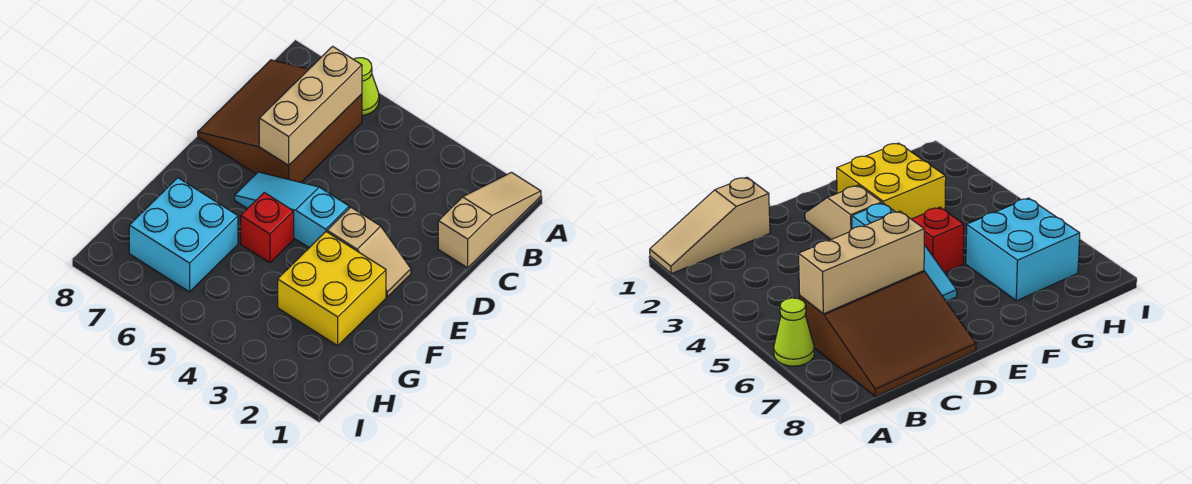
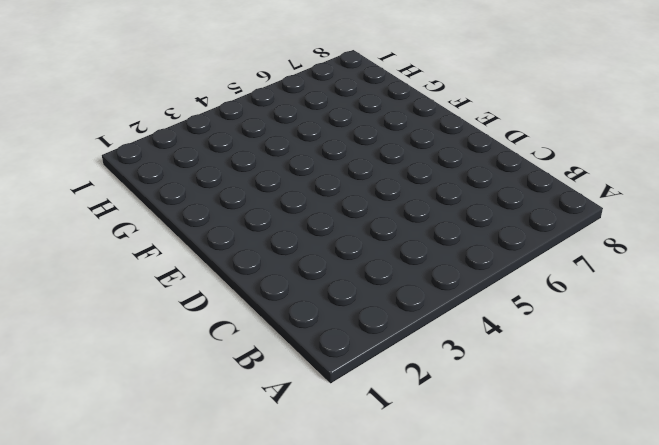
none -> tan slope A1:C1 level 1 top C
none -> lime cone A6 level 1

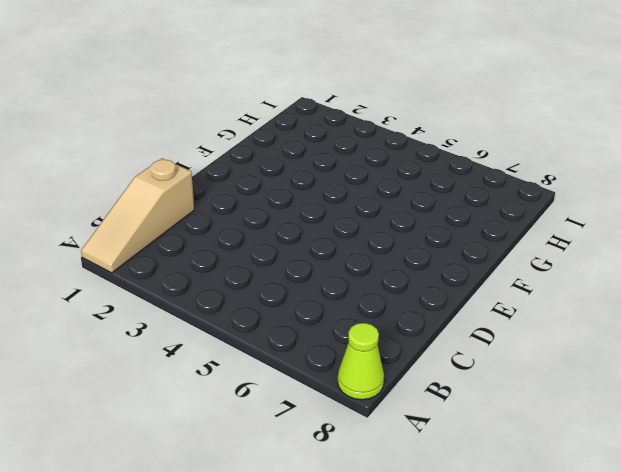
lime cone A8 level 1 -> lime cone A6 level 1
none -> brown slope B6:D8 level 1 top 6
none -> tan slope E2:E3 level 1 top 3

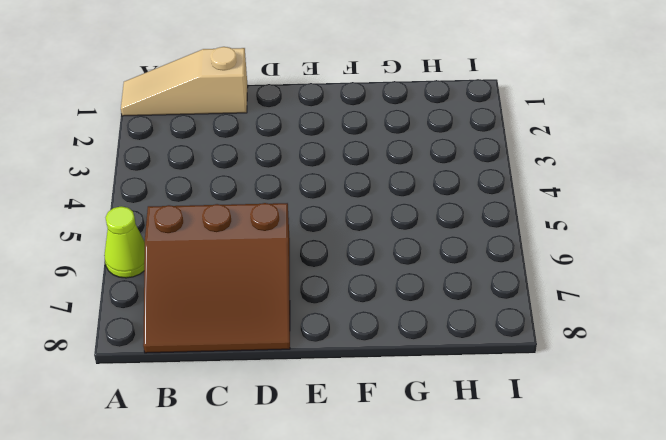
none -> tan slope E2:E3 level 1 top 3
none -> cyan slope E4:E6 level 1 top 4

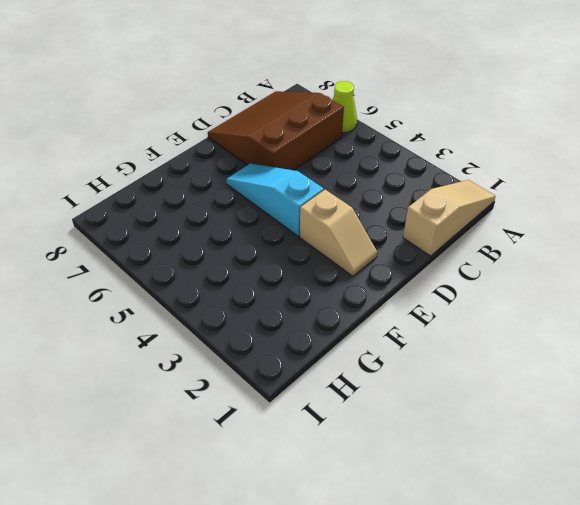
none -> yellow brick F2:G3 level 1
none -> red brick F5 level 1

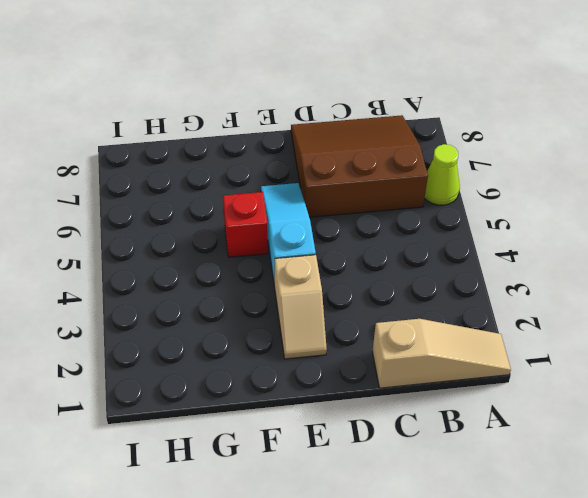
none -> yellow brick F2:G3 level 1
none -> cyan brick G6:H7 level 1

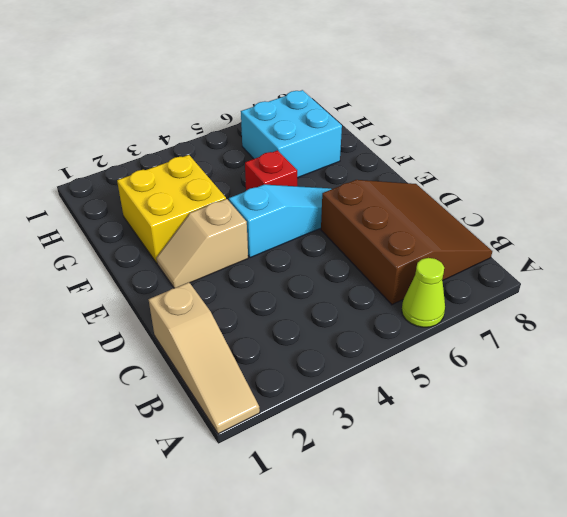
none -> tan brick B6:D6 level 2

